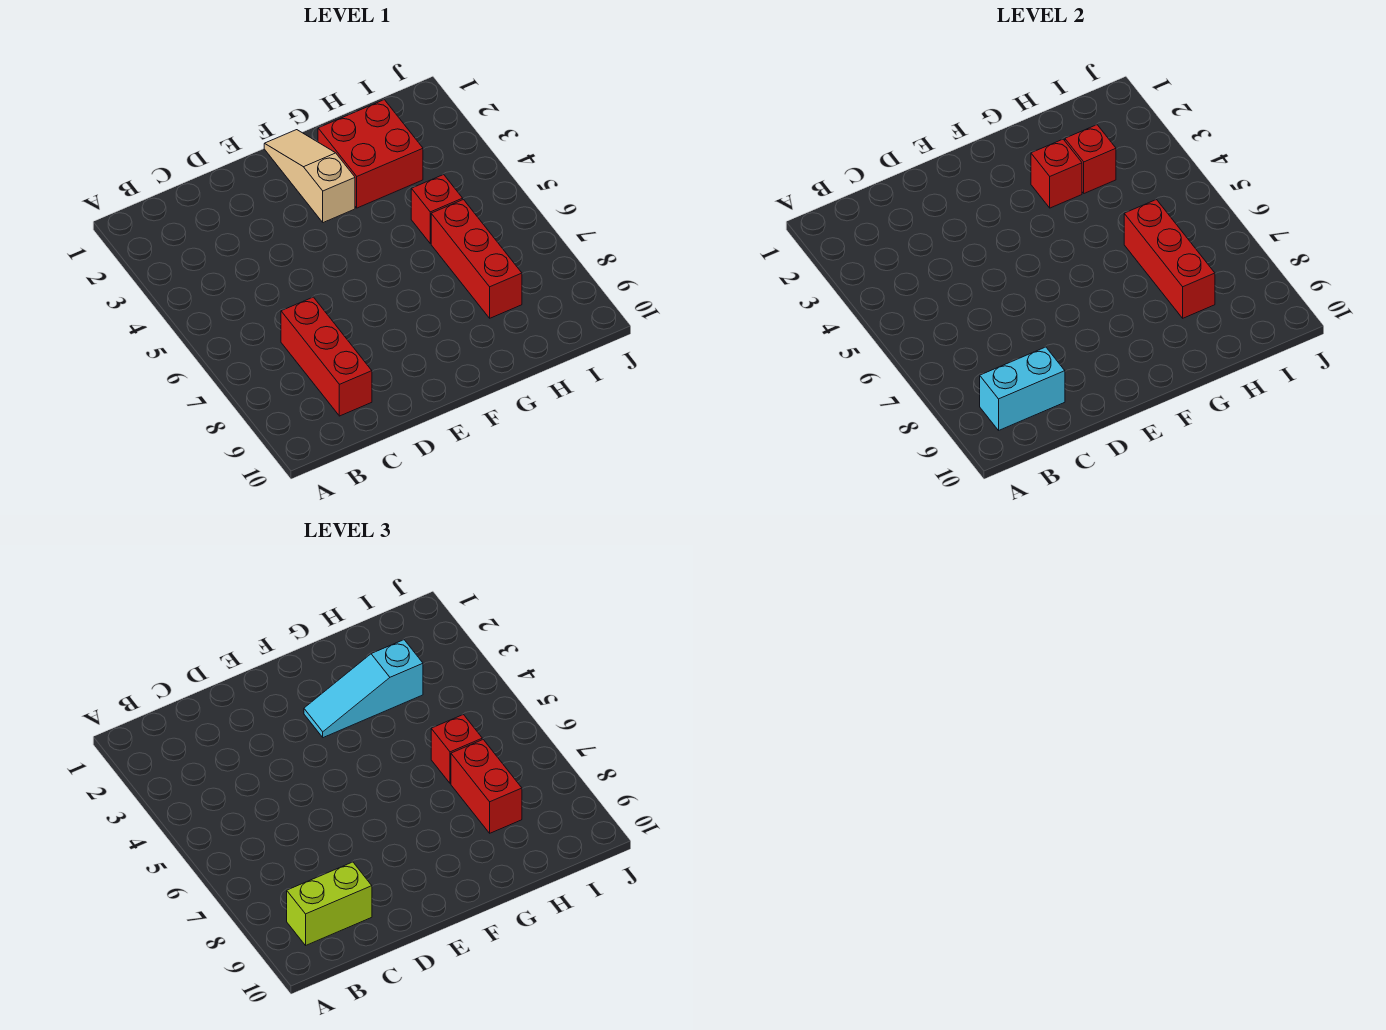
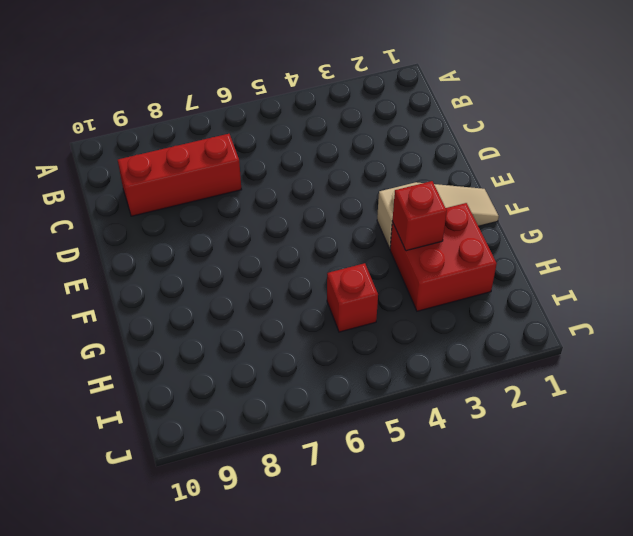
none -> red brick H6:H8 level 1
none -> cyan brick B9:C9 level 2
none -> red brick H3 level 2

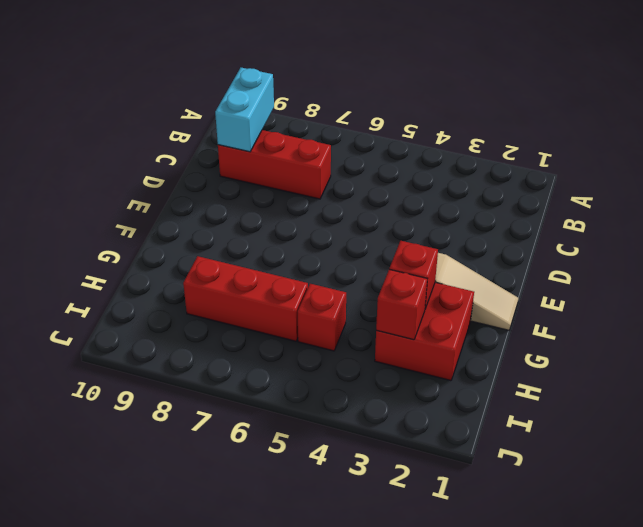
none -> red brick H6:H8 level 2
none -> lime brick B9:C9 level 3
none -> cyan slope F3:H3 level 3 top H

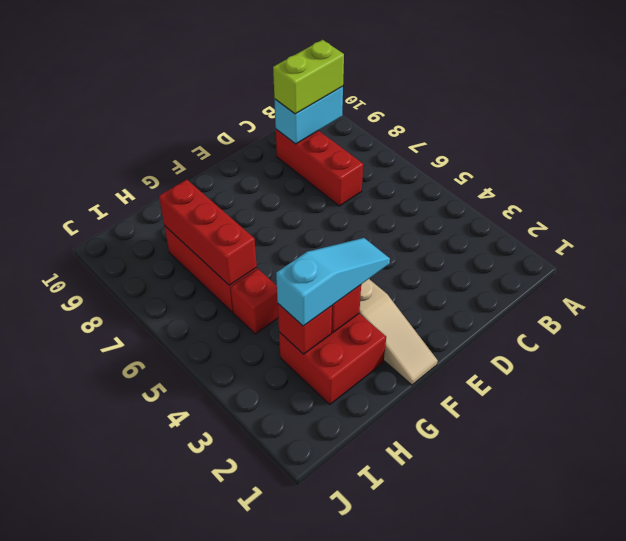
none -> red brick H6 level 3
none -> red brick H7:H8 level 3

